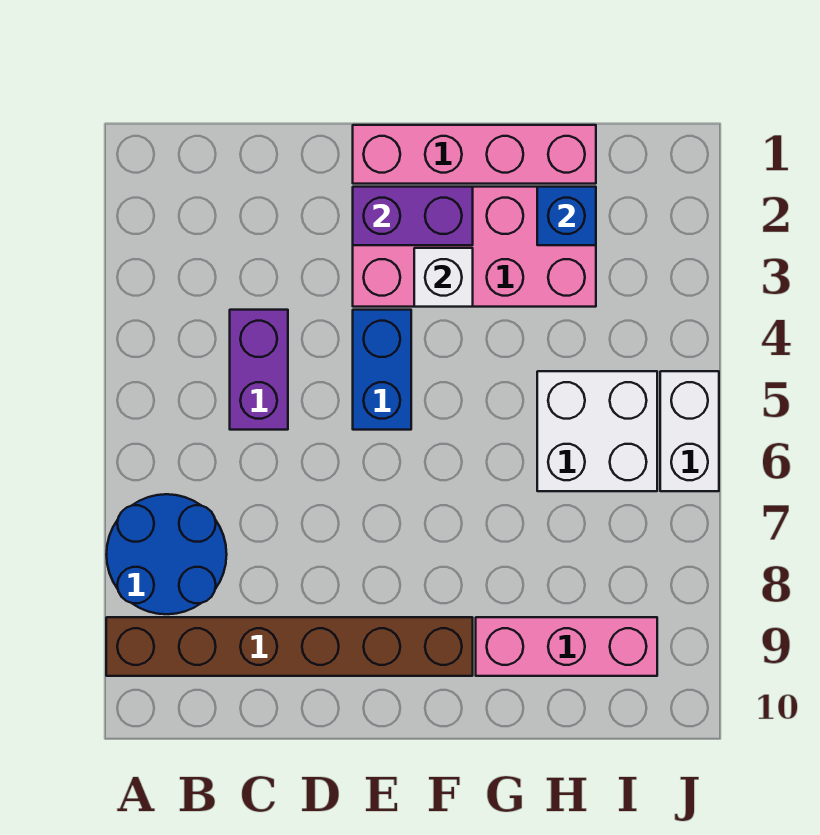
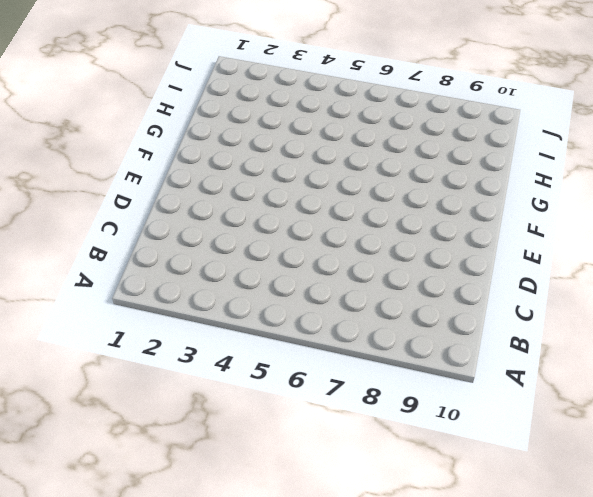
none -> blue round brick A7:B8 level 1
none -> brown brick A9:F9 level 1
none -> purple brick C4:C5 level 1

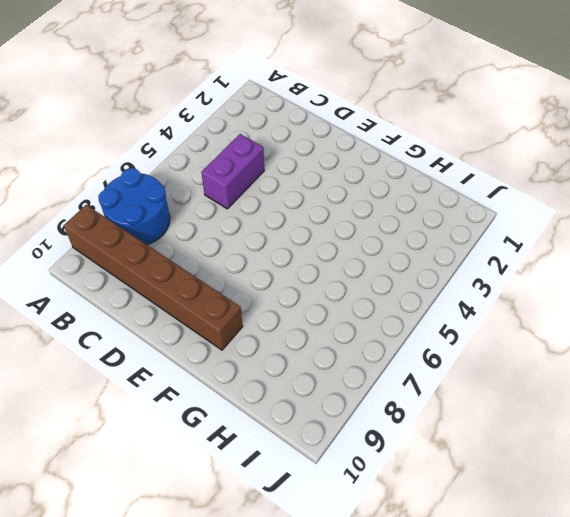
none -> pink brick E1:H1 level 1
none -> pink brick E2:H3 level 1
none -> blue brick E4:E5 level 1

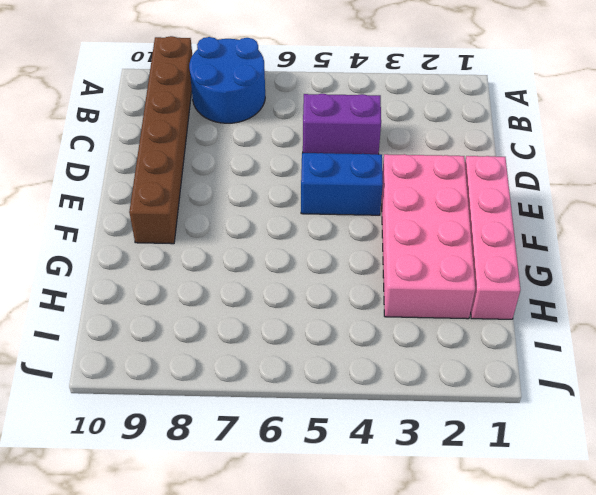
none -> pink brick G9:I9 level 1
none -> white brick H5:I6 level 1
none -> white brick J5:J6 level 1

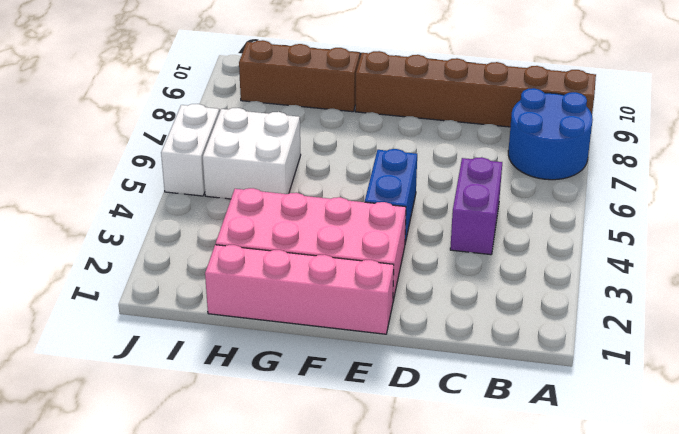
brown brick G9:I9 level 1 -> pink brick G9:I9 level 1
none -> purple brick E2:F2 level 2
none -> white brick F3 level 2
none -> blue brick H2 level 2

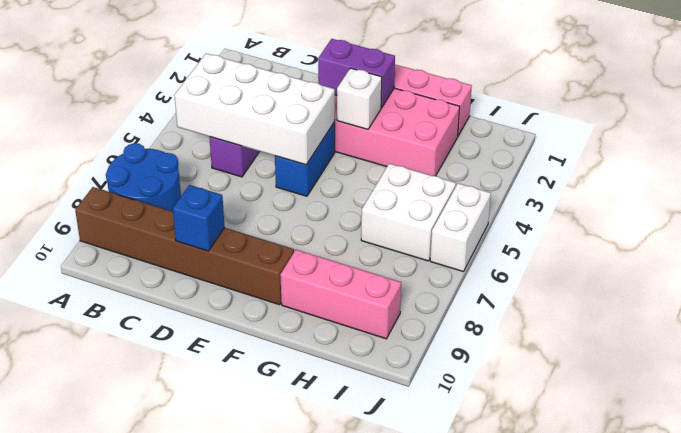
white brick B4:E5 level 2 -> none
blue brick D9 level 2 -> blue brick H2 level 2

